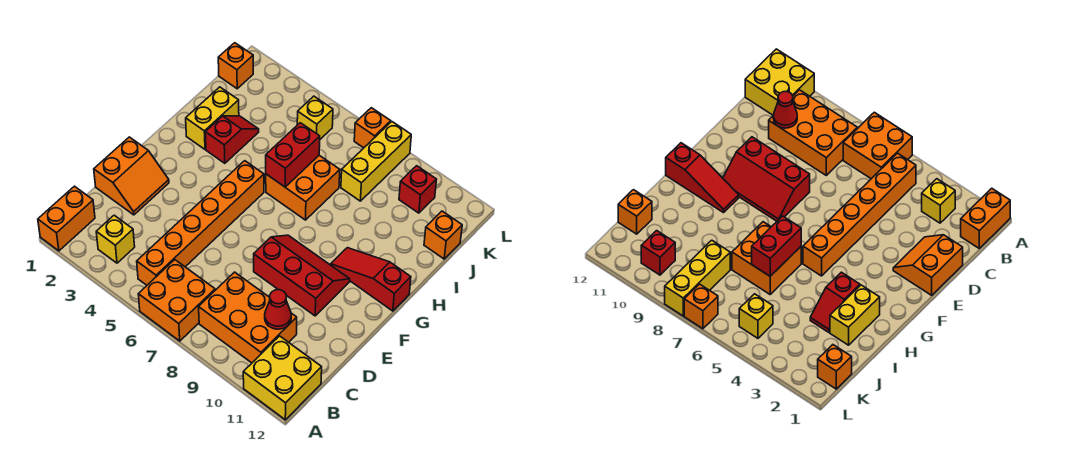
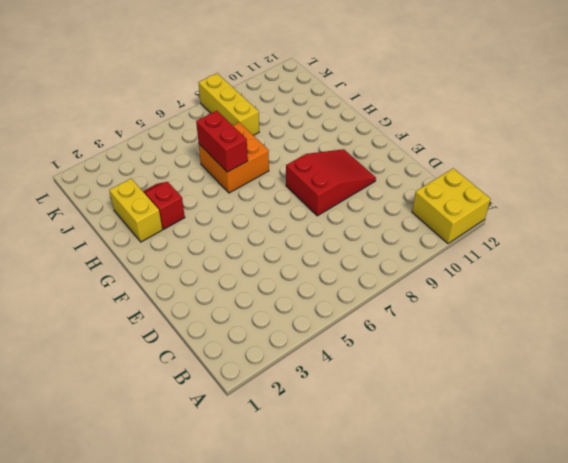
red slope E8:F10 level 1 top 8 -> red slope E8:F10 level 1 top E
none -> orange brick A1:B1 level 1
none -> orange brick A6:B7 level 1
none -> yellow brick B3 level 1

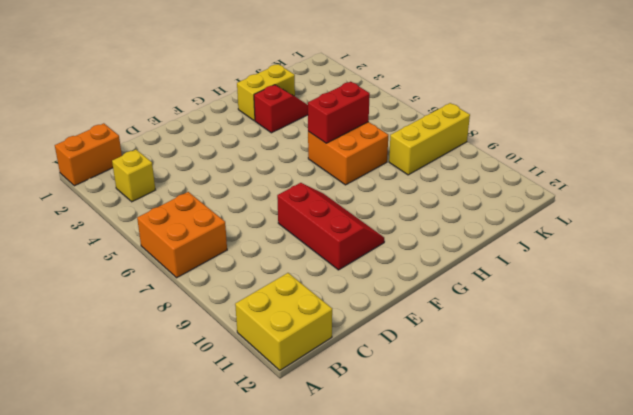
none -> orange brick B5:G5 level 1
none -> orange brick B8:C10 level 1
none -> orange slope D1:E2 level 1 top 1

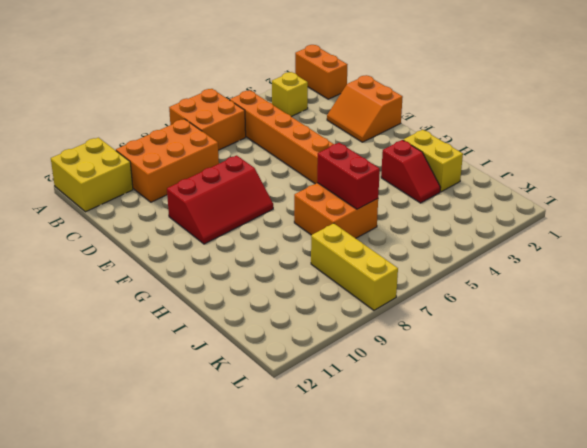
none -> red slope G10:G12 level 1 top 12
none -> orange brick J12 level 1
none -> orange brick K1 level 1

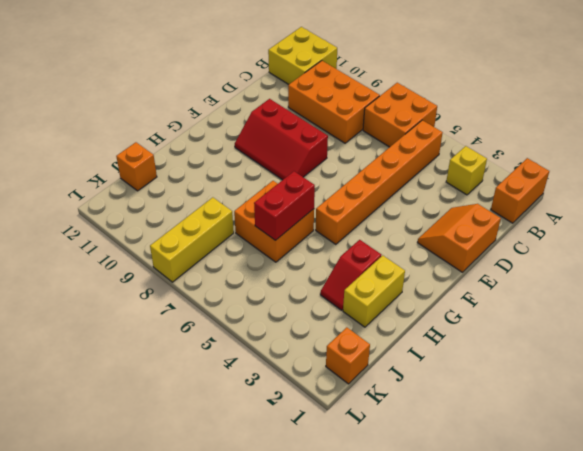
none -> red slope G10:G12 level 1 top 12
none -> yellow brick K5 level 1
none -> red brick K10 level 1

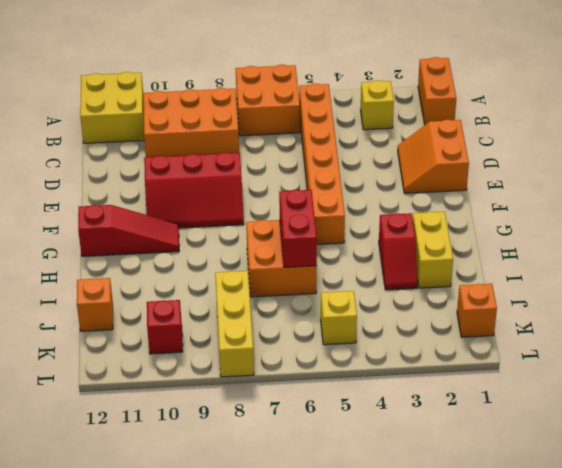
none -> orange brick L7 level 1
none -> red cone C10 level 2

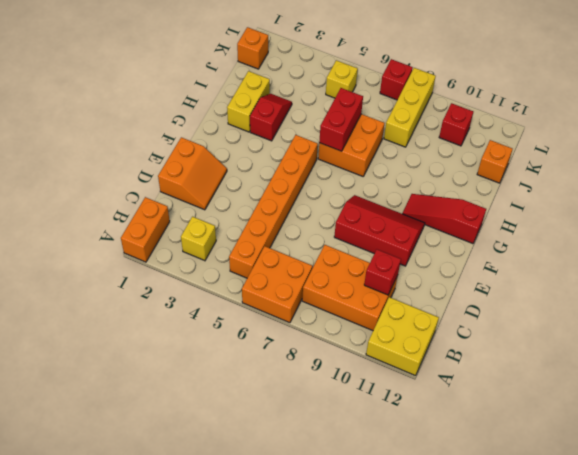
red brick C10 level 2 -> red cone C10 level 2
red brick L7 level 1 -> orange brick L7 level 1

